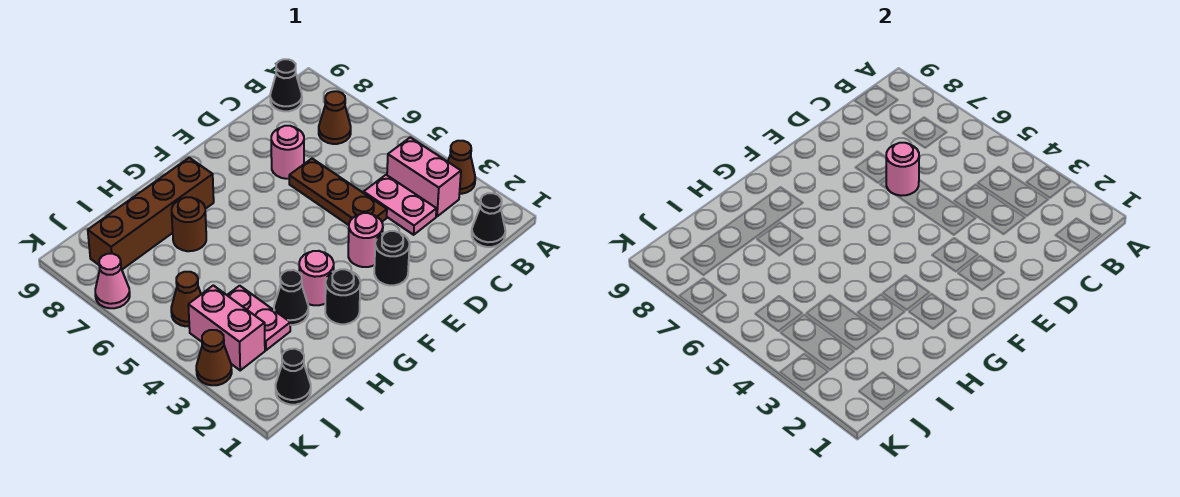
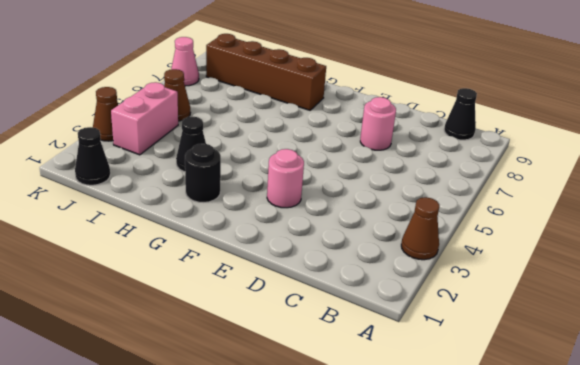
none -> black cone B1 level 1
none -> pink brick B3:B4 level 1
none -> brown cone B7 level 1

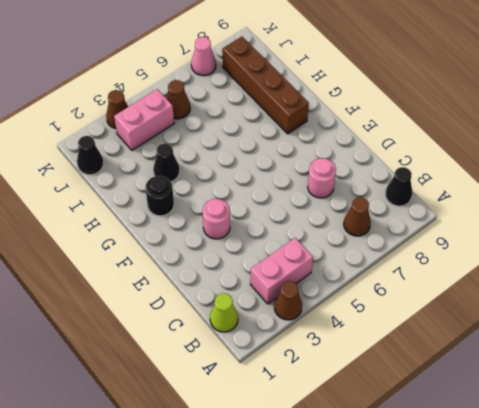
lime cone B1 level 1 -> black cone B1 level 1
none -> pink plate C3:C4 level 1
none -> brown plate D4:D6 level 1
none -> black round brick E2 level 1

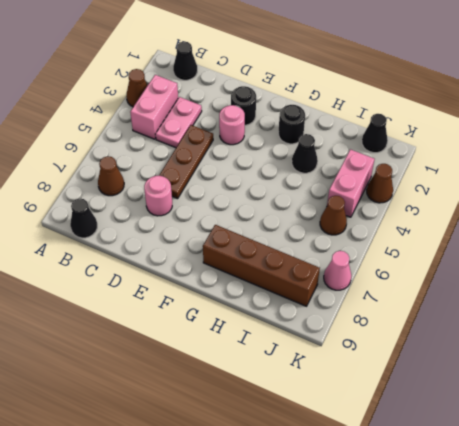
none -> pink round brick G3 level 1
none -> brown round brick H7 level 1
none -> pink plate I3:I4 level 1

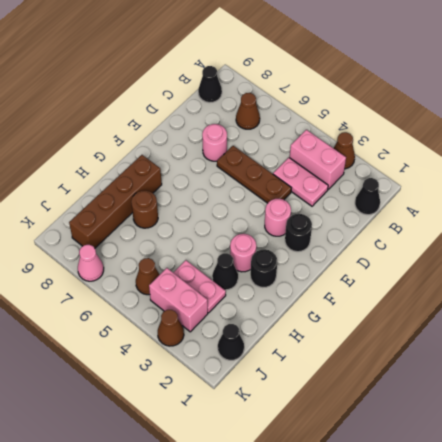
none -> pink round brick D6 level 2

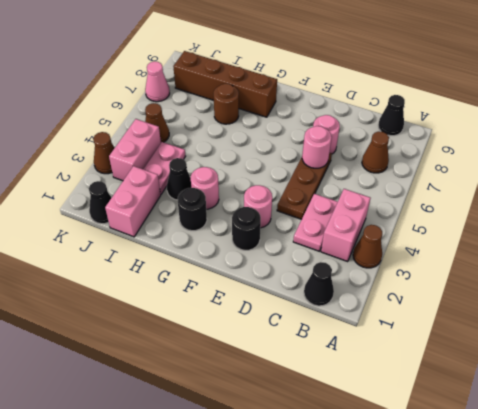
pink brick I1:I2 level 1 -> none

